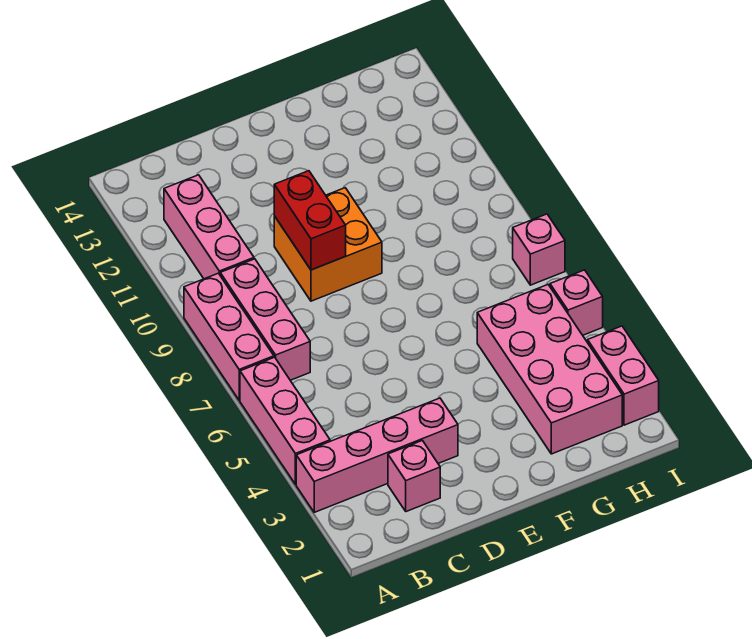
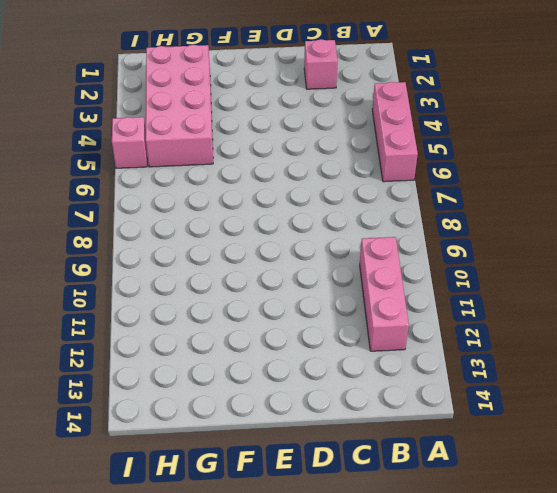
none -> pink brick A3:D3 level 1
none -> pink brick A7:A9 level 1
none -> pink brick B7:B9 level 1

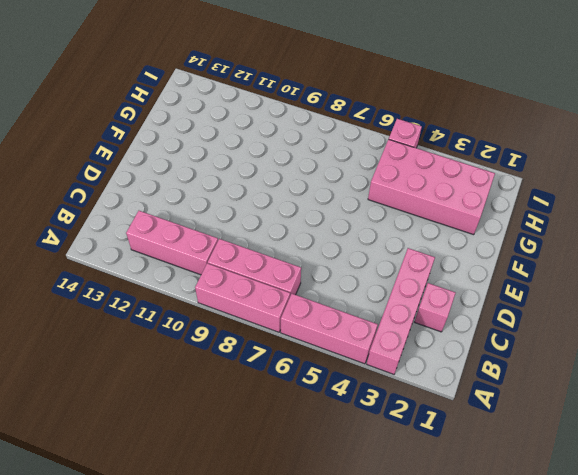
none -> orange brick D9:E10 level 1
none -> pink brick I2:I3 level 1
none -> pink brick I7 level 1

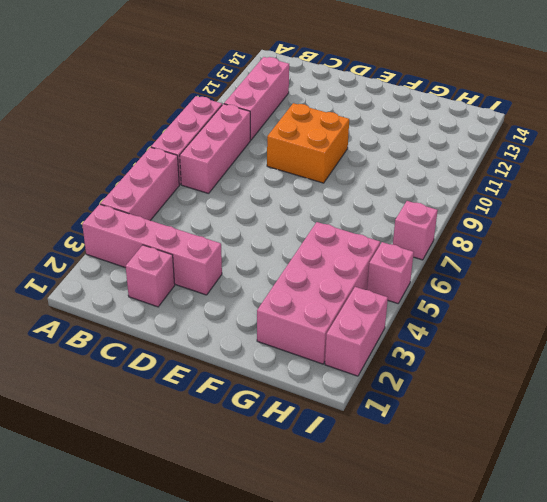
none -> red brick D9:D10 level 2

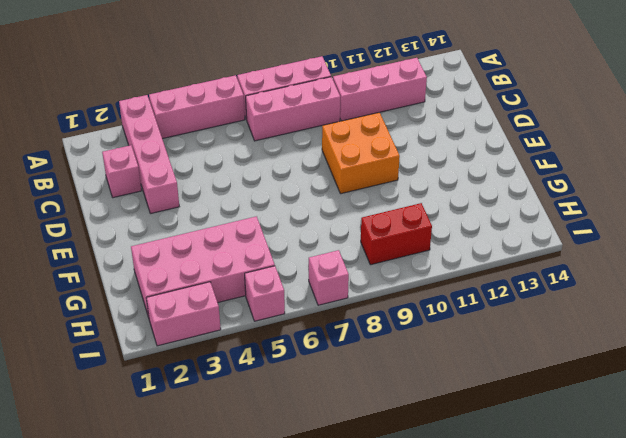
red brick H9:H10 level 1 -> red brick D9:D10 level 2

